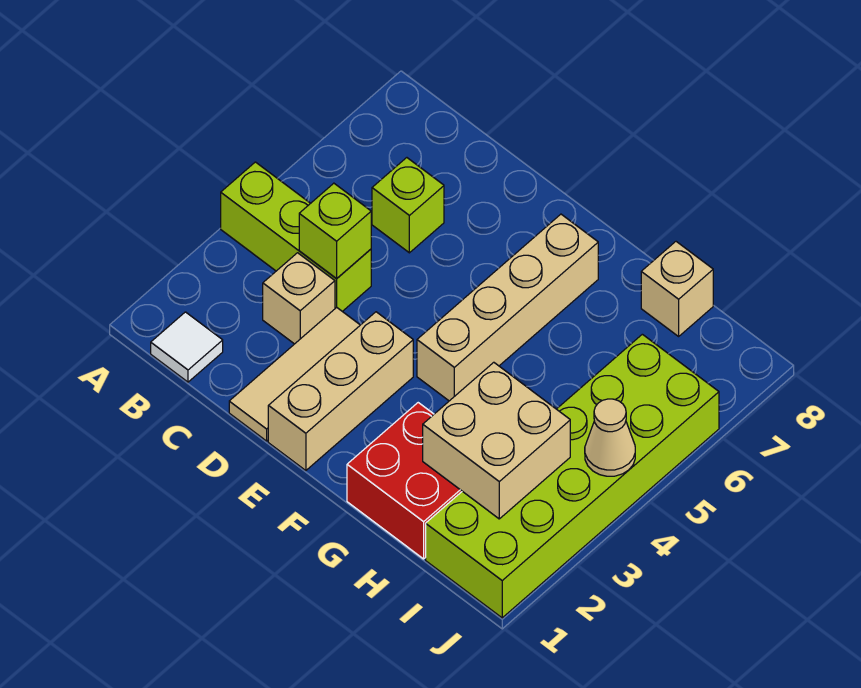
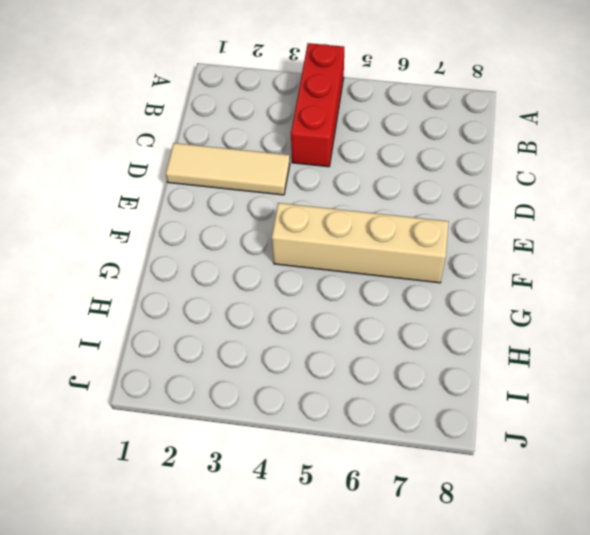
red brick A4:C4 level 1 -> lime brick A4:C4 level 1
none -> white tile B1 level 1
none -> tan brick C3 level 1
none -> lime brick C6 level 1

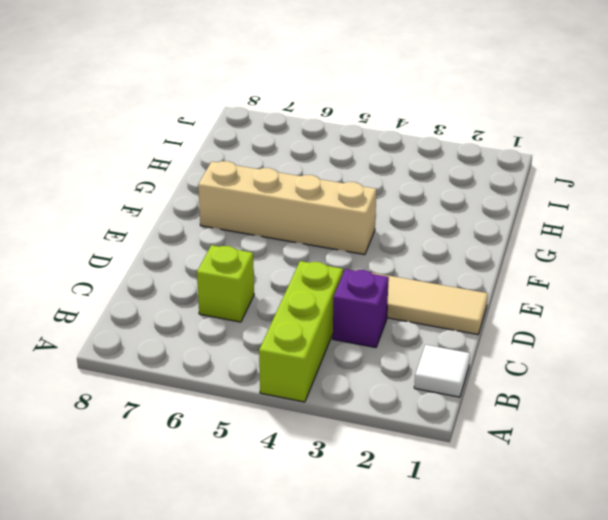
purple brick C3 level 1 -> tan brick C3 level 1
none -> tan brick E1:E3 level 1
none -> red brick G1:H2 level 1
none -> tan brick H8 level 1

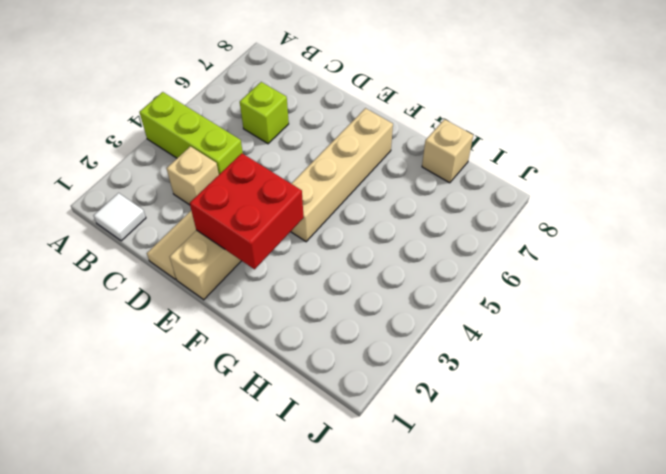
red brick E2:F3 level 2 -> red brick G1:H2 level 1
none -> lime brick I1:J6 level 1
none -> lime brick C4 level 2
none -> tan brick H2:I3 level 2

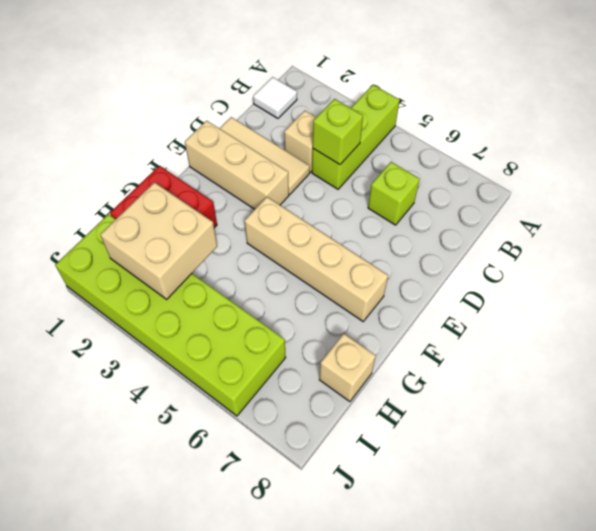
none -> tan cone J4 level 2

